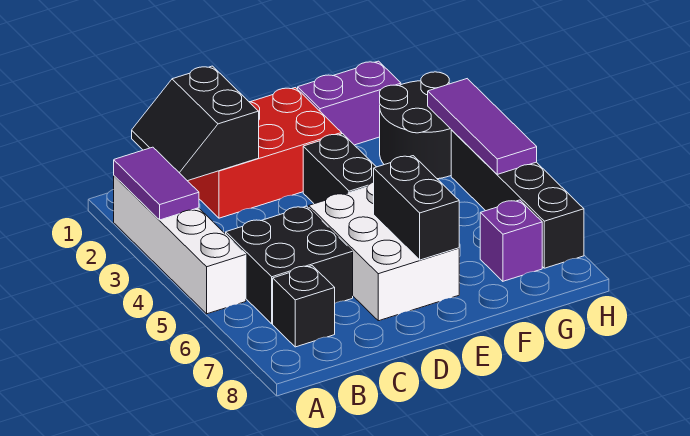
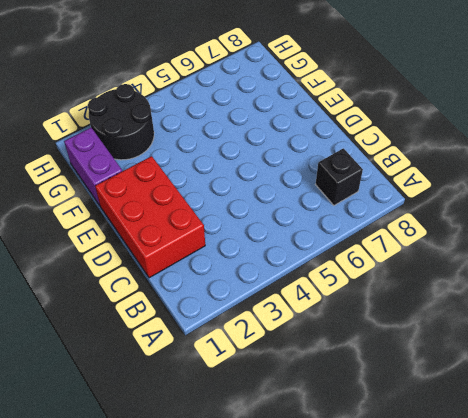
none -> white brick A2:A5 level 1
none -> black brick B5:C6 level 1
none -> white brick D5:E7 level 1

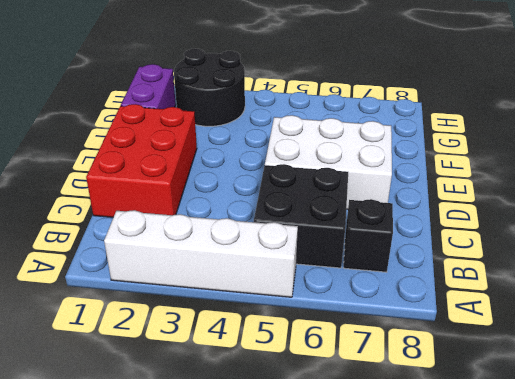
none -> black brick E3:E4 level 1
none -> purple brick G7 level 1
none -> black brick H4:H7 level 1

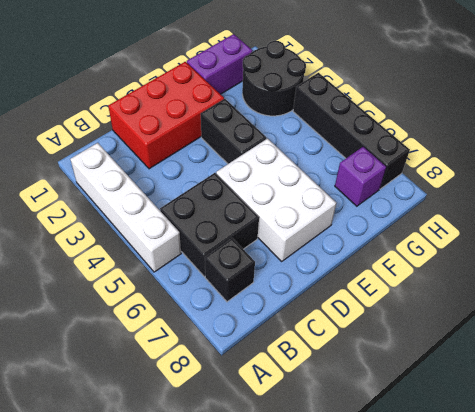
none -> purple tile A2:A3 level 2
none -> black slope B1:C2 level 2 top C
none -> black brick E6:E7 level 2

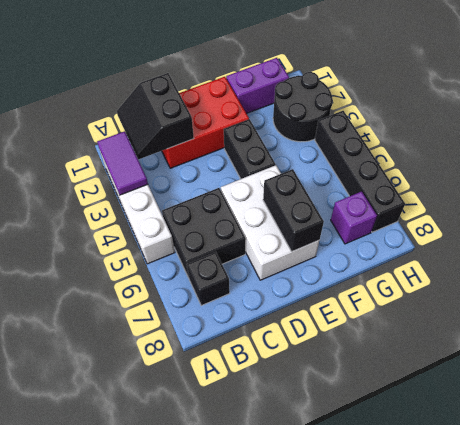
none -> purple tile H3:H5 level 2

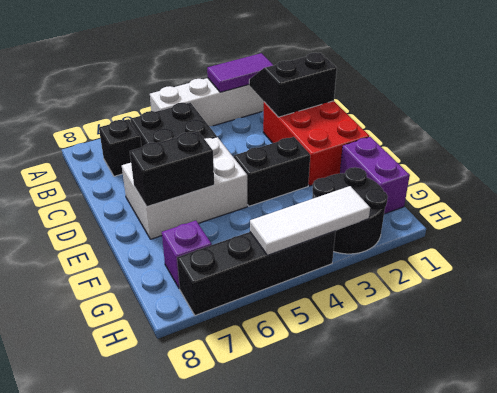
white tile H3:H5 level 2 -> purple tile H3:H5 level 2

